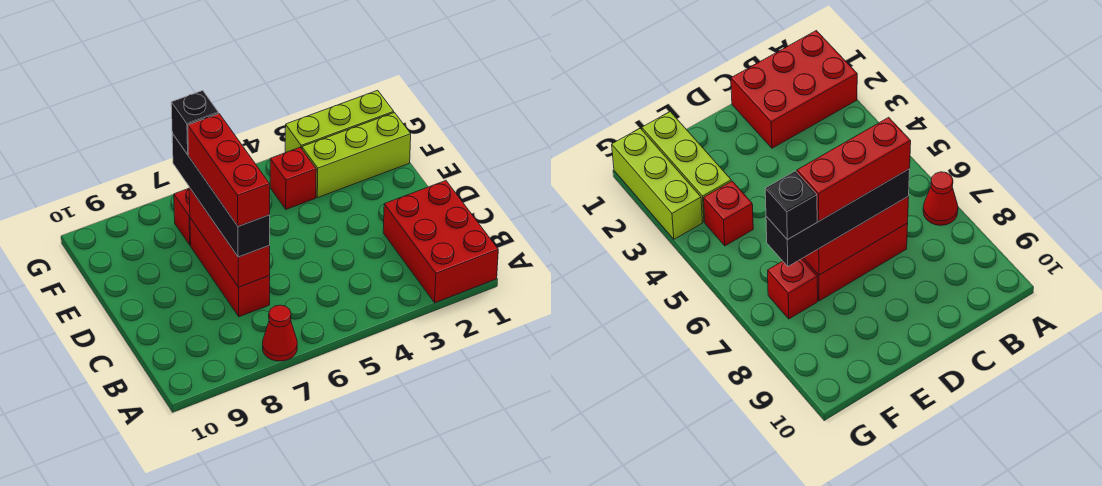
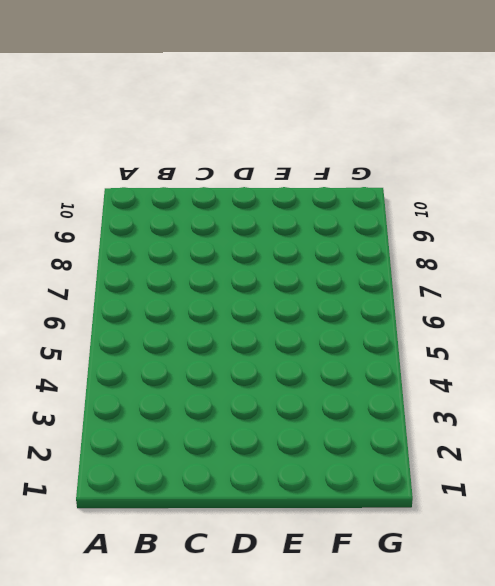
none -> red brick A1:C2 level 1
none -> red cone A7 level 1

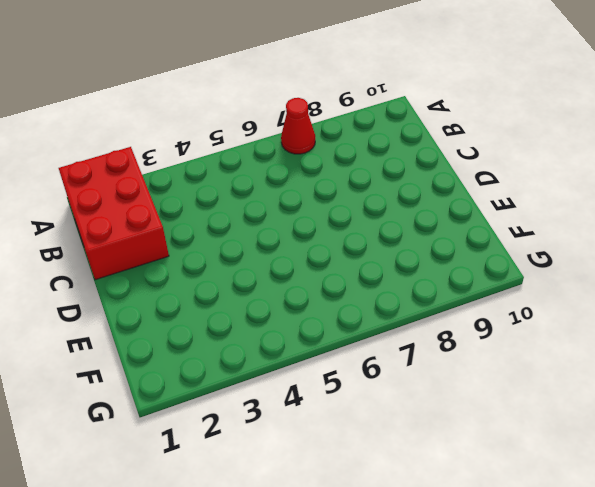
none -> red brick C7:E7 level 1
none -> lime brick F1:F3 level 1

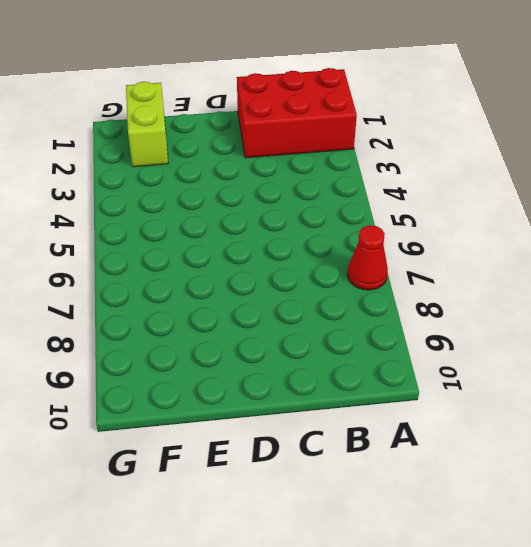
lime brick F1:F2 level 1 -> lime brick F1:F3 level 1
none -> red brick C7:E7 level 1
none -> red brick F4 level 1

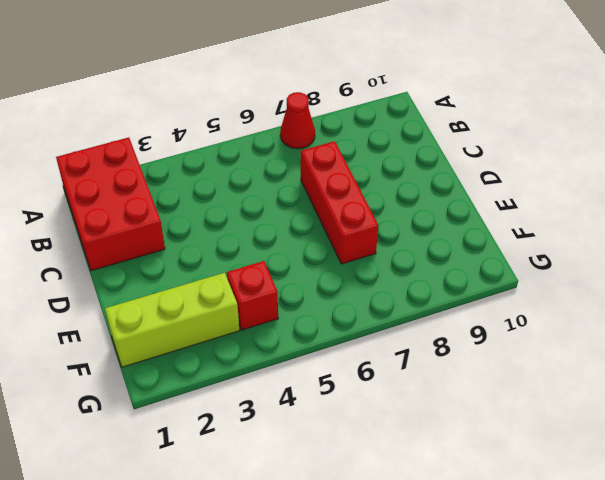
none -> red brick F7 level 1
none -> lime brick G1:G3 level 1

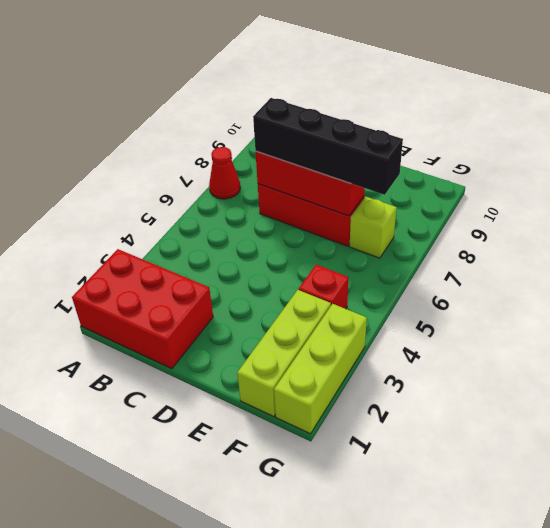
lime brick F7 level 1 -> red brick F7 level 1
none -> red brick C7:E7 level 4
none -> black brick F7 level 4

